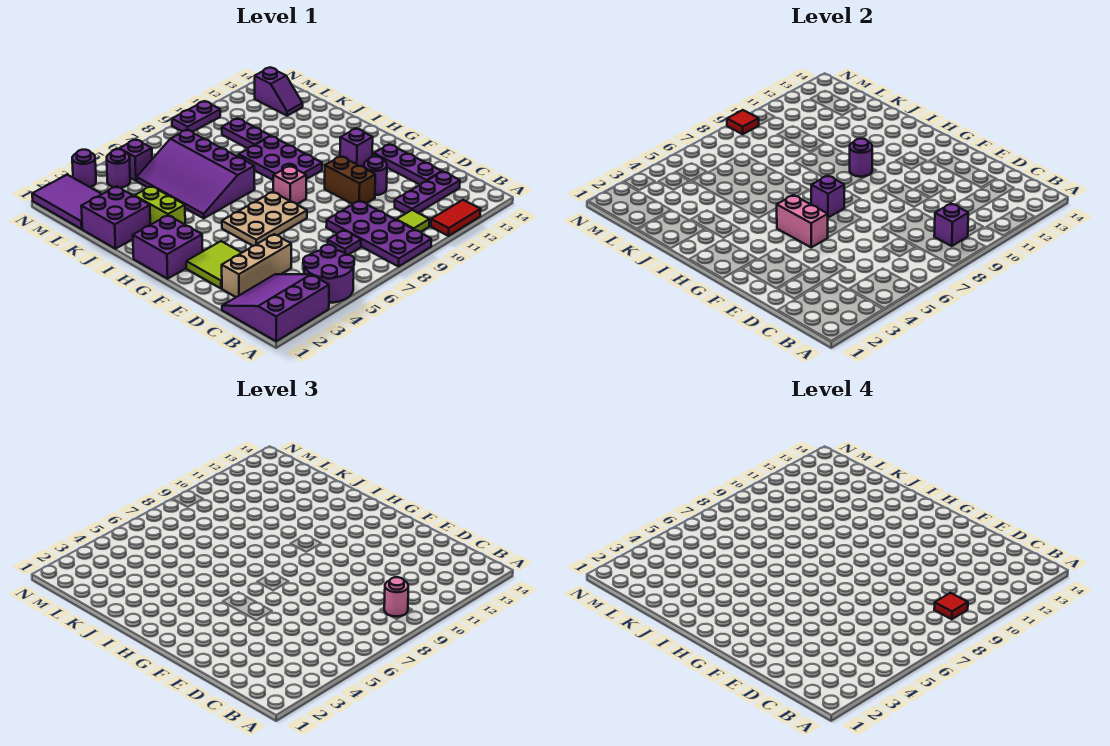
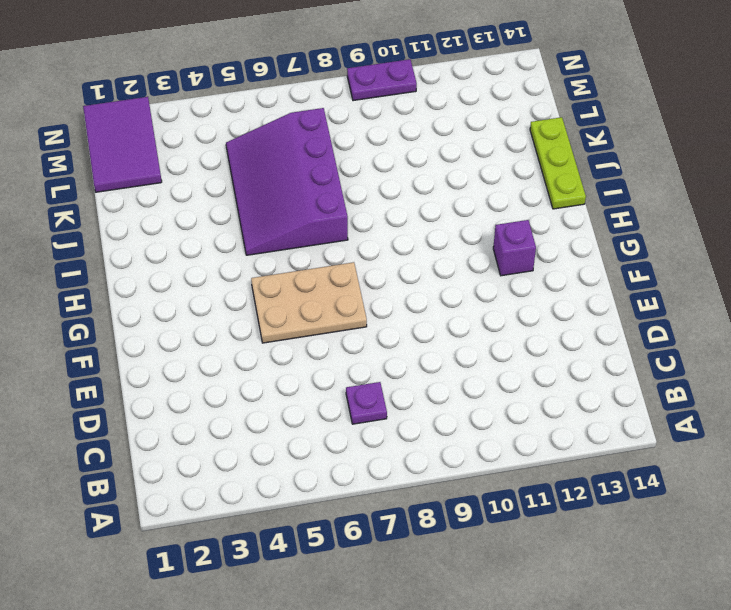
lime plate I14:K14 level 1 -> none
none -> purple slope A1:C3 level 1 top A
none -> purple round brick A4:B5 level 1
none -> purple plate A8:D9 level 1
none -> red tile A11:A12 level 1

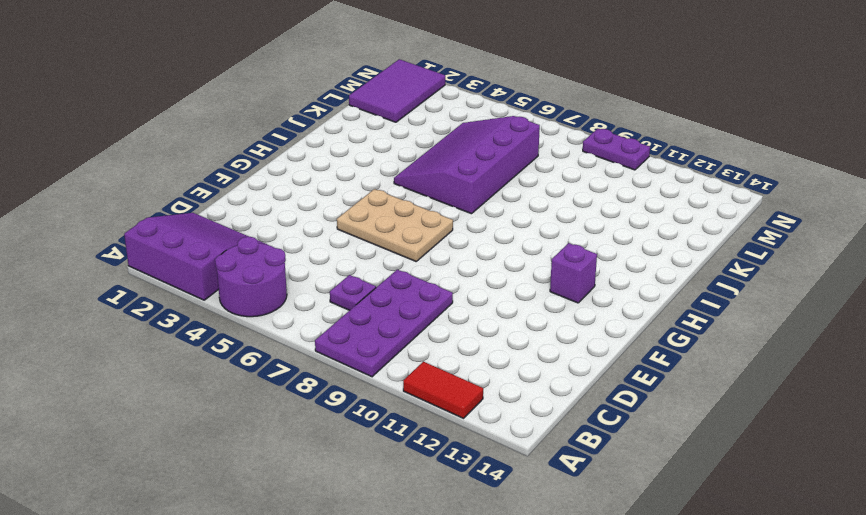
none -> lime tile B10 level 1
none -> purple plate C11:C13 level 1
none -> tan brick D2:D4 level 1
none -> purple plate D13:F13 level 1

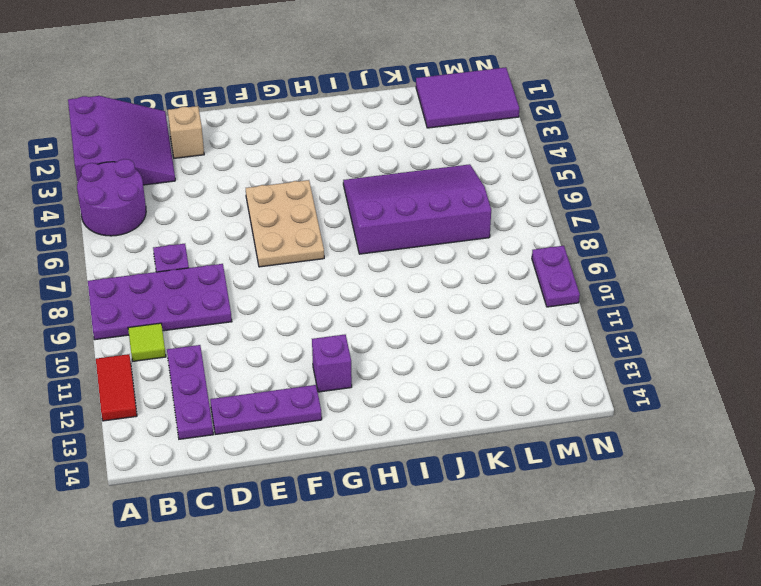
tan brick D2 level 1 -> tan brick D2:D4 level 1
none -> lime tile E2:F3 level 1
none -> brown brick E10:F10 level 1
none -> purple round brick E11 level 1
none -> purple brick G1:H2 level 1

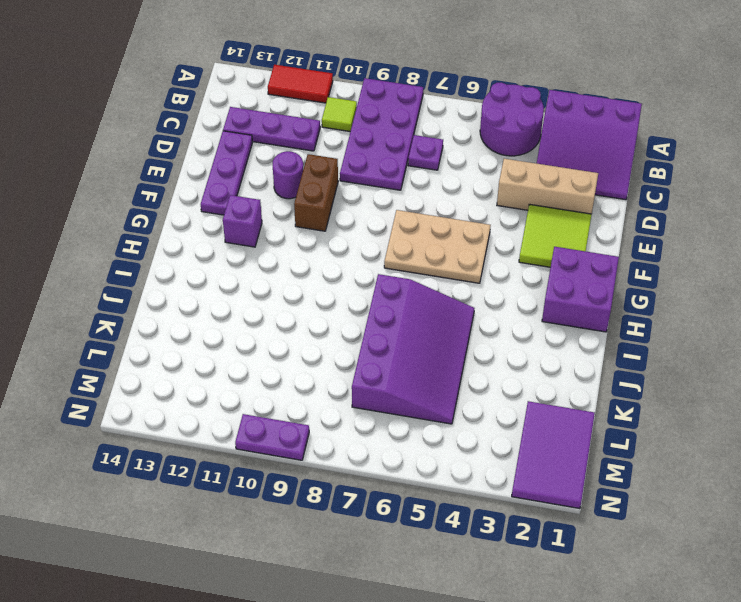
none -> pink brick G8 level 1
none -> purple plate H9:J10 level 1
none -> lime brick I3:J3 level 1
none -> purple brick J1:K2 level 1

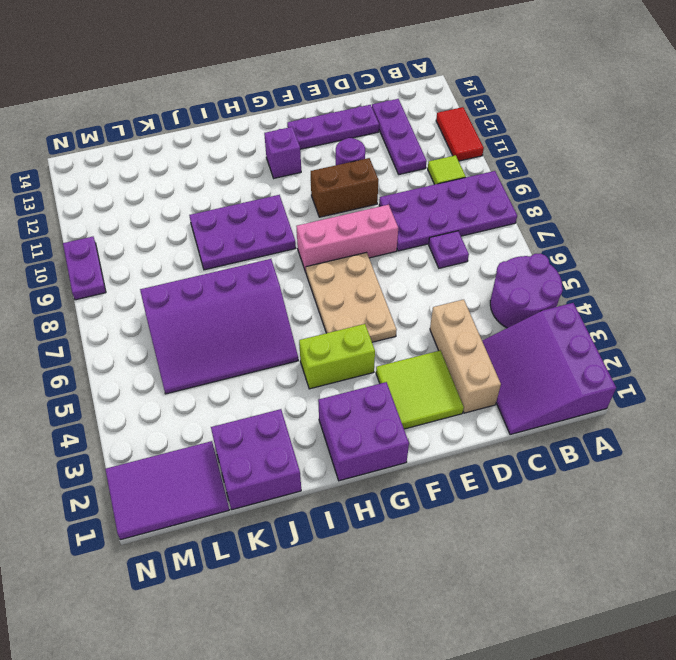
pink brick E8:G8 level 1 -> pink brick G8 level 1
lime brick G4:H4 level 1 -> lime brick I3:J3 level 1
none -> purple plate K10:L10 level 1
none -> purple slope L13:M13 level 1 top M
none -> purple round brick M4 level 1
none -> purple brick M5 level 1

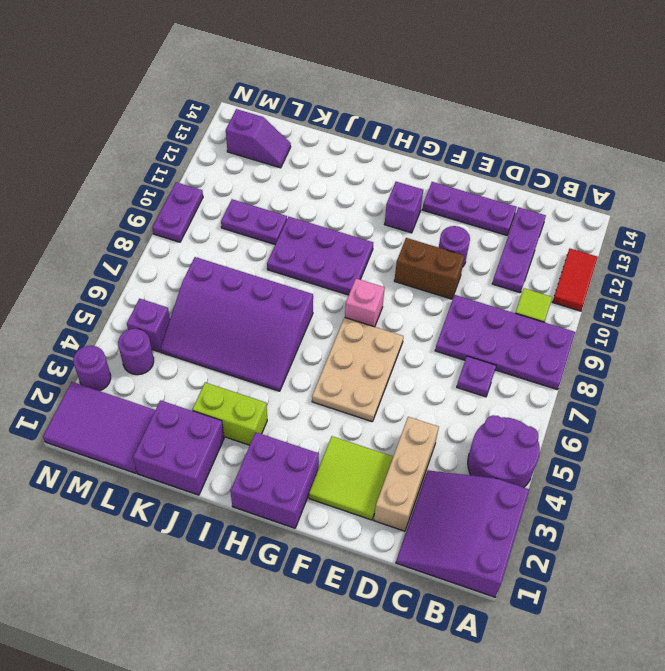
none -> purple brick B9 level 2
none -> pink brick F5:G5 level 2
none -> purple brick G7 level 2
none -> purple round brick H10 level 2

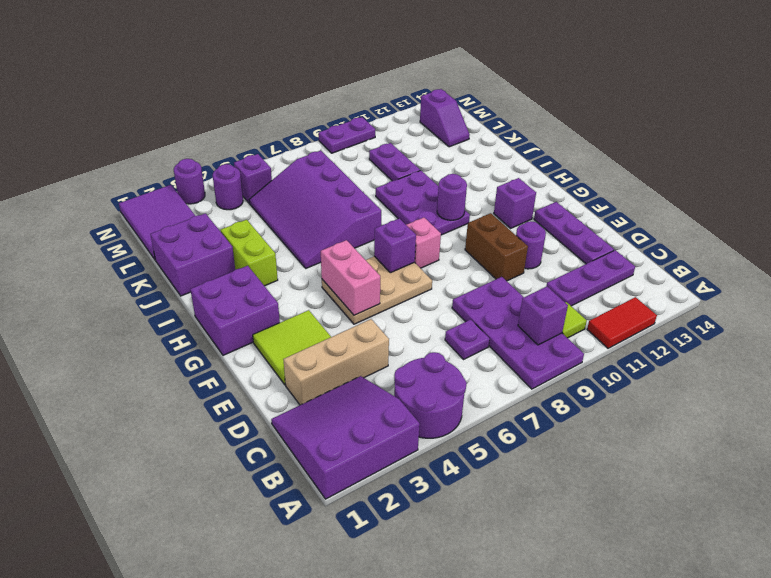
none -> red tile N9 level 2
none -> pink round brick B9 level 3
none -> red tile B9 level 4

